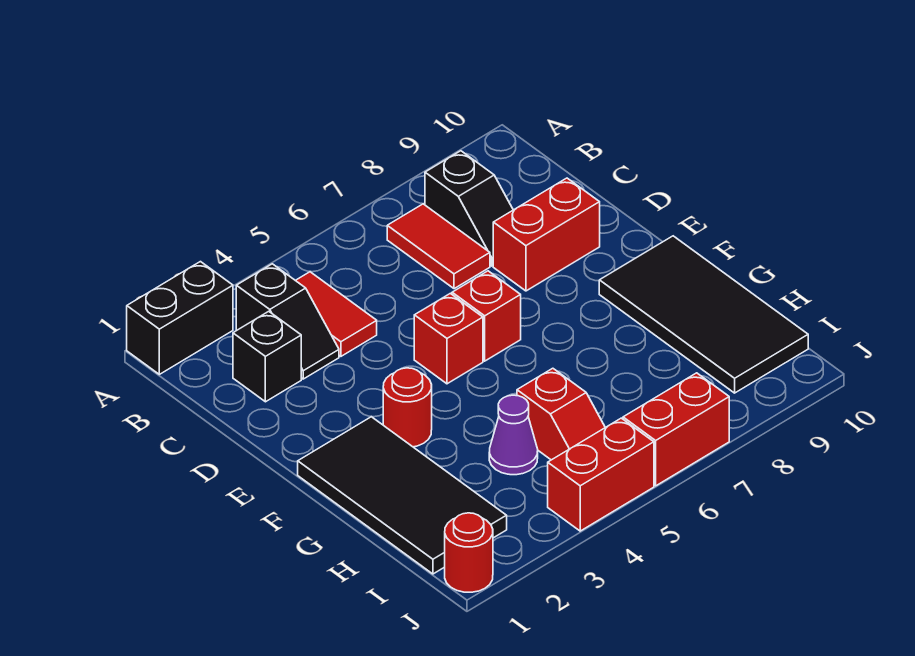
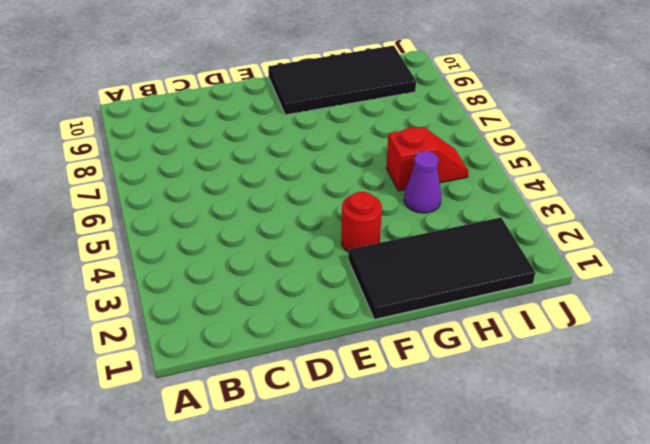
none -> black brick A1:A2 level 1
none -> black slope B3:C3 level 1 top B
none -> red tile B4:C4 level 1

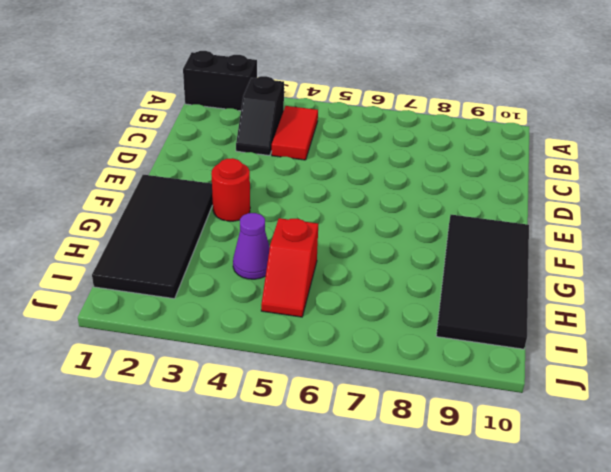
none -> red tile B7:C7 level 1
none -> black slope B8:C8 level 1 top B
none -> black brick C2 level 1

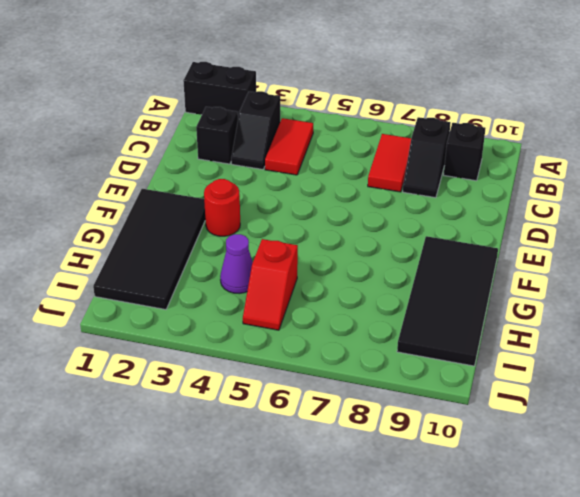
black brick B9 level 1 -> none
none -> red brick D8:D9 level 1
none -> red brick E5 level 1
none -> red brick E6 level 1

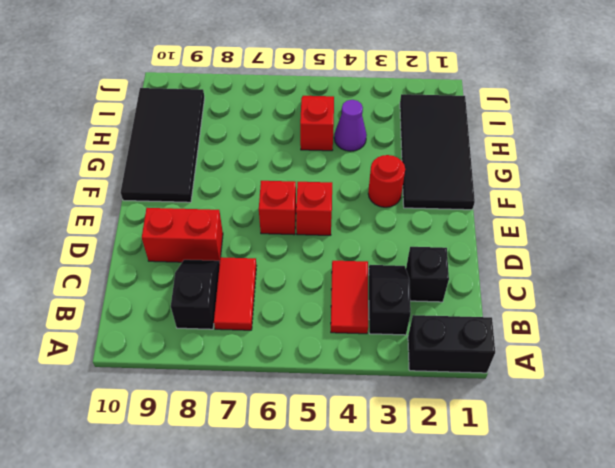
none -> red round brick J1 level 1
none -> red brick J4:J5 level 1
none -> red brick J6:J7 level 1

